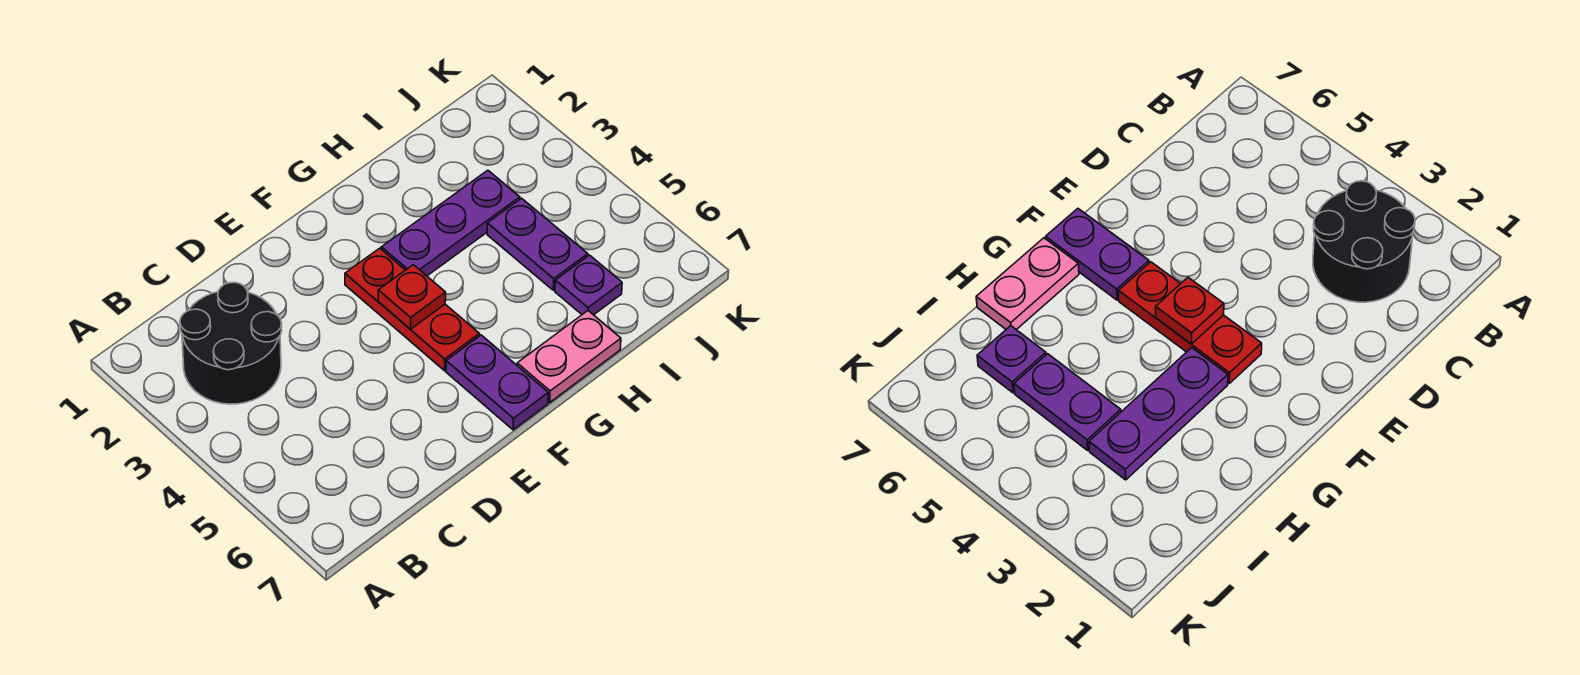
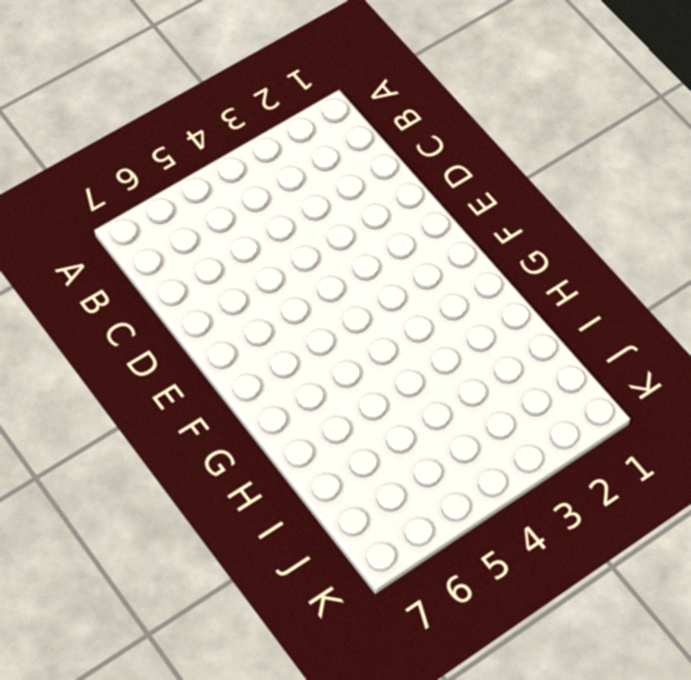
none -> black round brick B2:C3 level 1
none -> red plate F3:F5 level 1

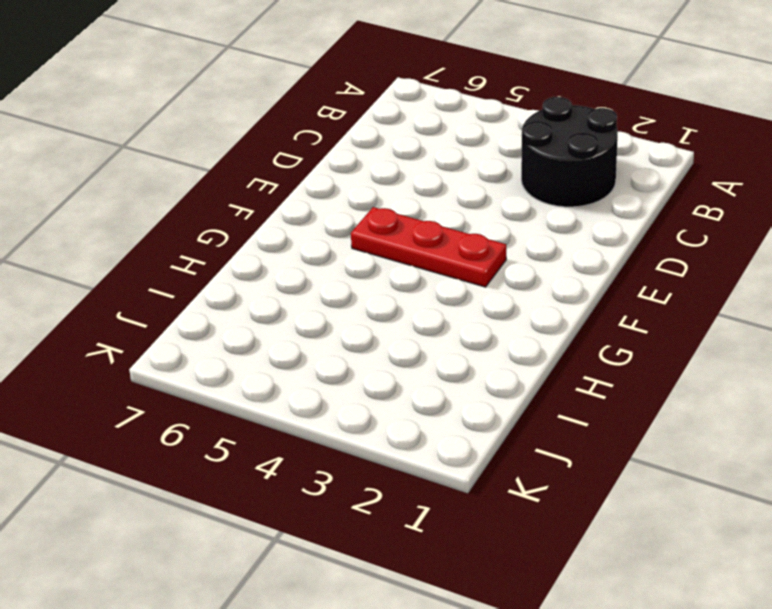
none -> purple plate F6:F7 level 1
none -> purple plate G3:I3 level 1

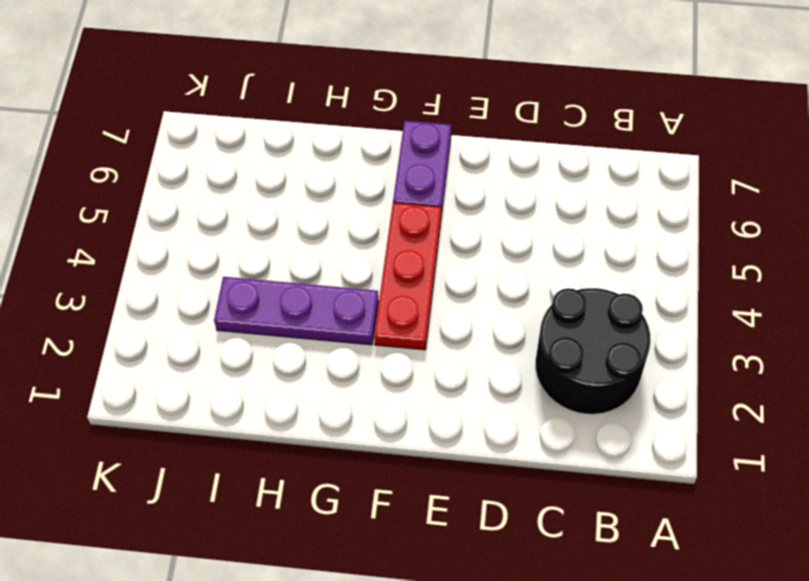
none -> pink plate G7:H7 level 1
none -> purple plate I4:I5 level 1

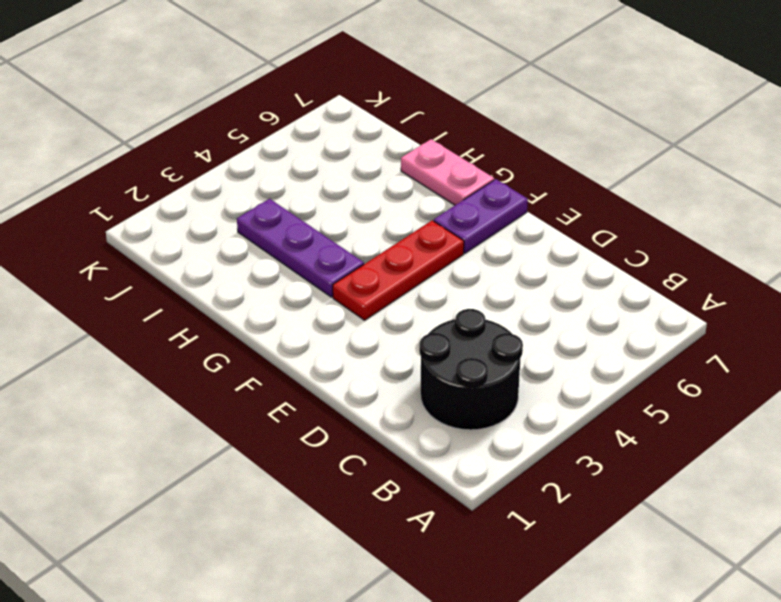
none -> purple plate I4:I5 level 1
none -> purple plate I6 level 1

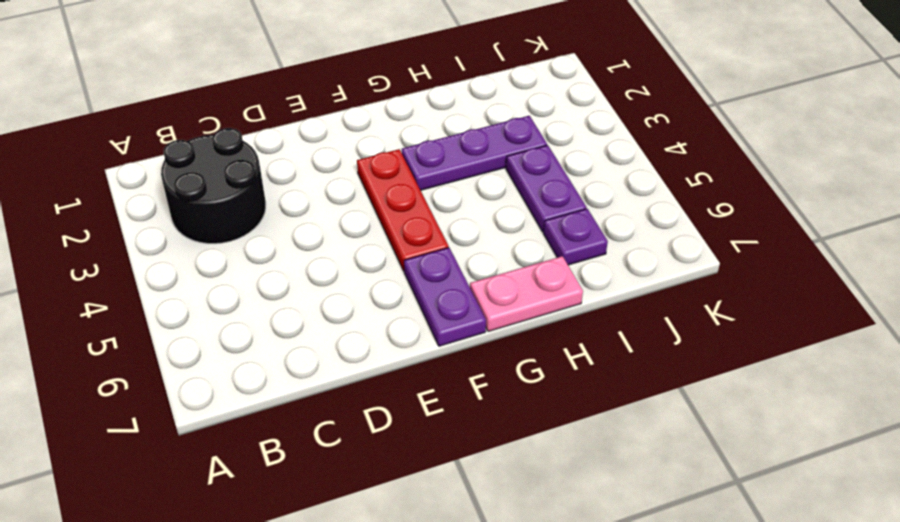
none -> red plate F4 level 2

